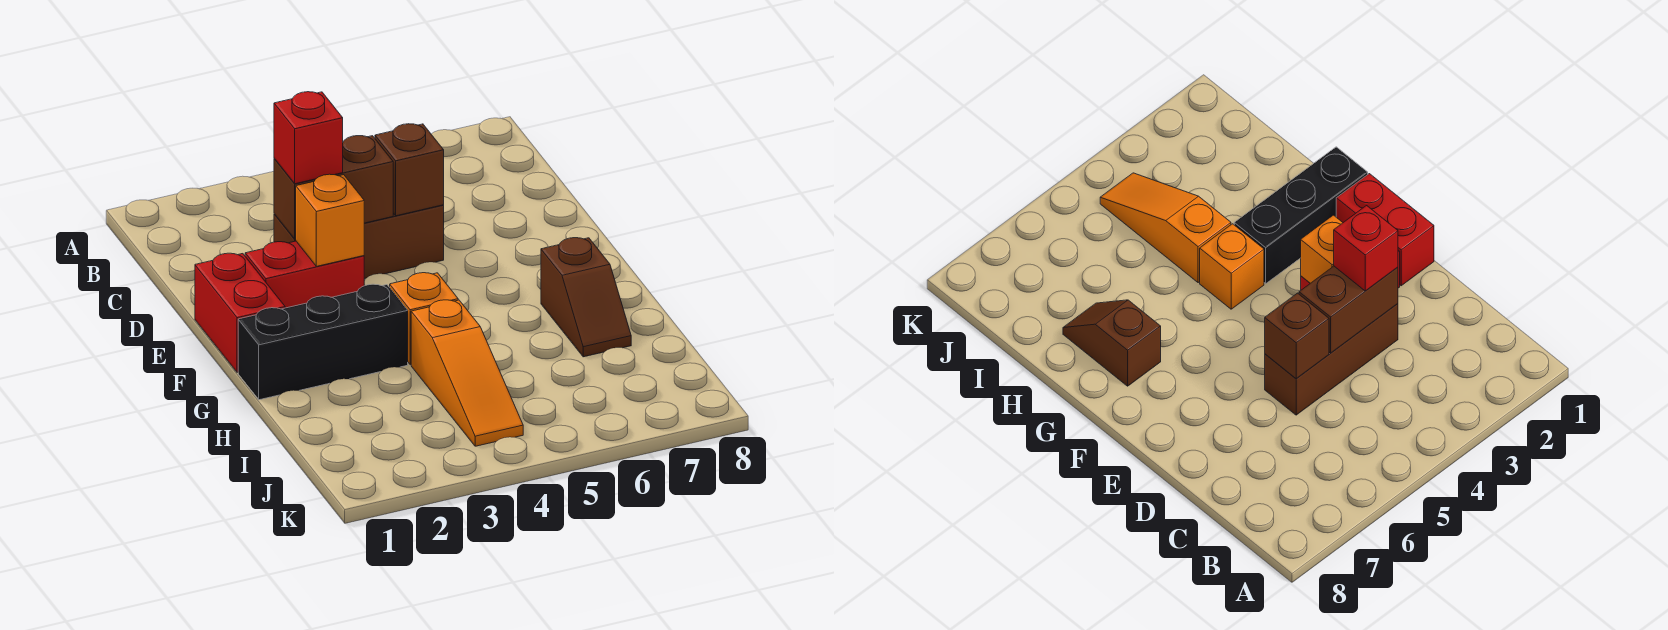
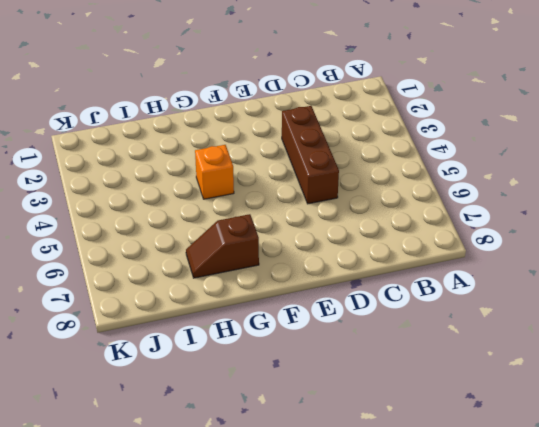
none -> red brick E1:F1 level 1
none -> red brick E2:E3 level 1

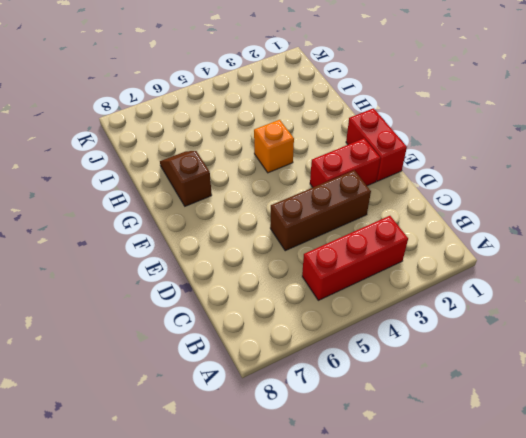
red brick B3:B5 level 1 -> none
none -> black brick G1:G3 level 1
none -> orange slope H4:J4 level 1 top H

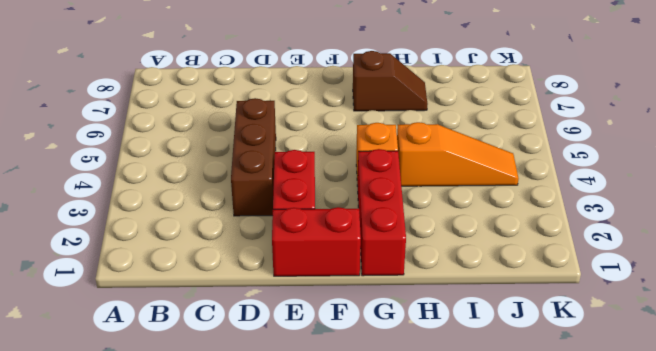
red brick G1:G3 level 1 -> black brick G1:G3 level 1
none -> brown brick D3:D4 level 2
none -> brown brick D5 level 2

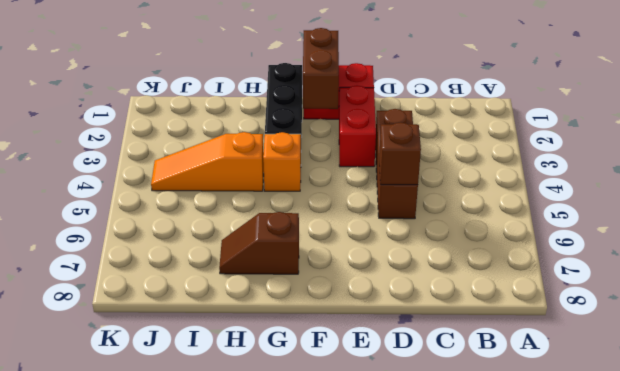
brown brick F1:F2 level 2 -> brown brick D3:D4 level 2
none -> orange brick E3 level 2
none -> red brick D3 level 3

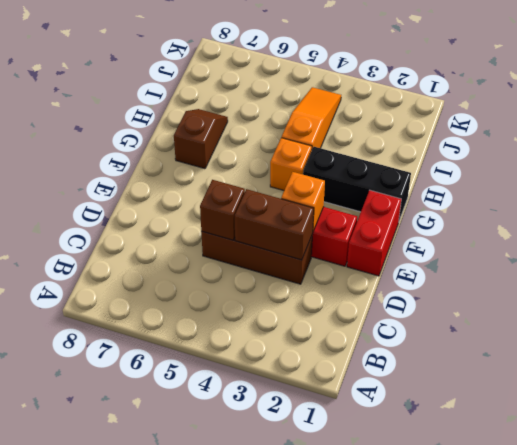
none -> red brick D3 level 3

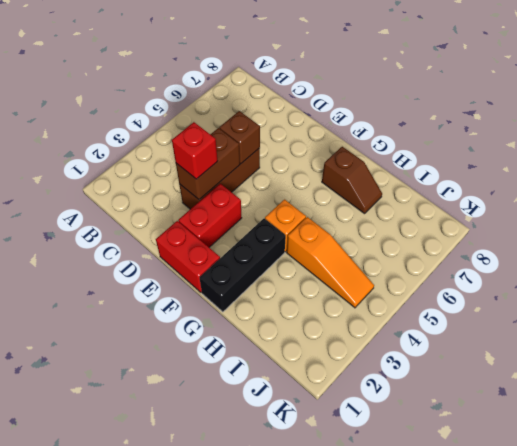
none -> orange brick E3 level 2

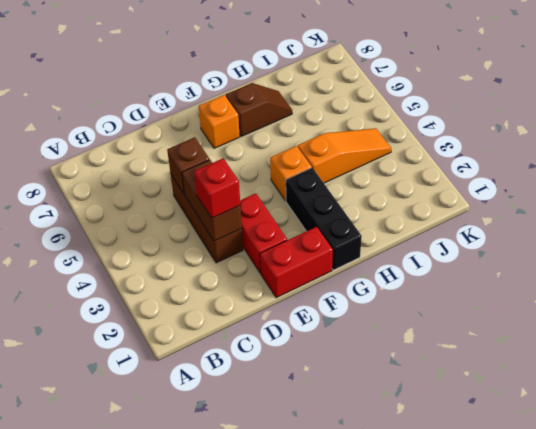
orange brick F7 level 1 -> orange brick E3 level 2

